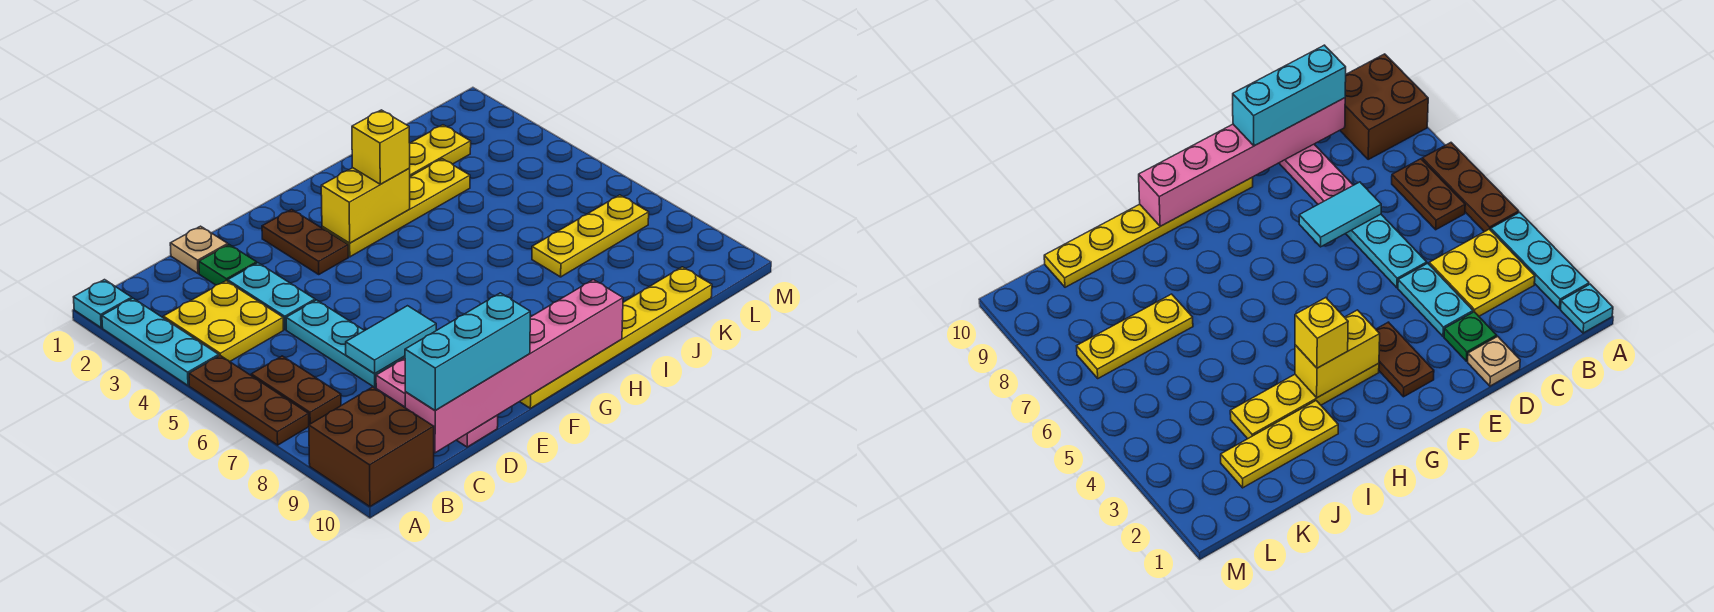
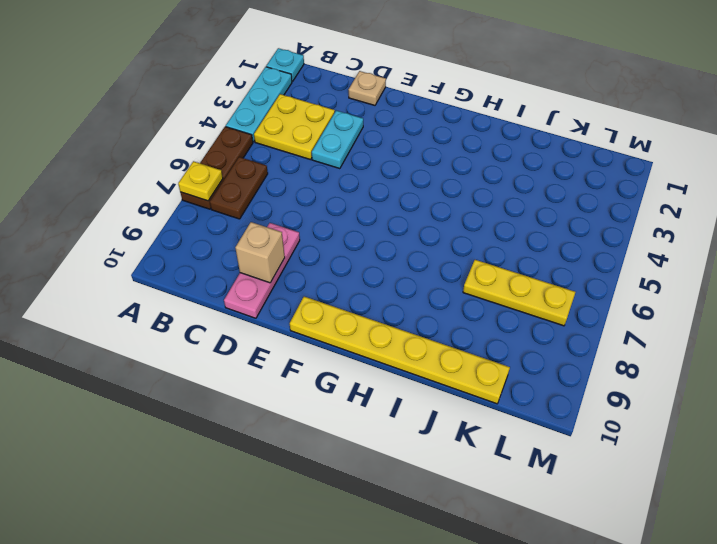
yellow plate A7 level 2 -> none
tan brick D9 level 2 -> none
none -> brown brick A9:B10 level 1
none -> green plate D2 level 1
none -> cyan plate D5:D7 level 1

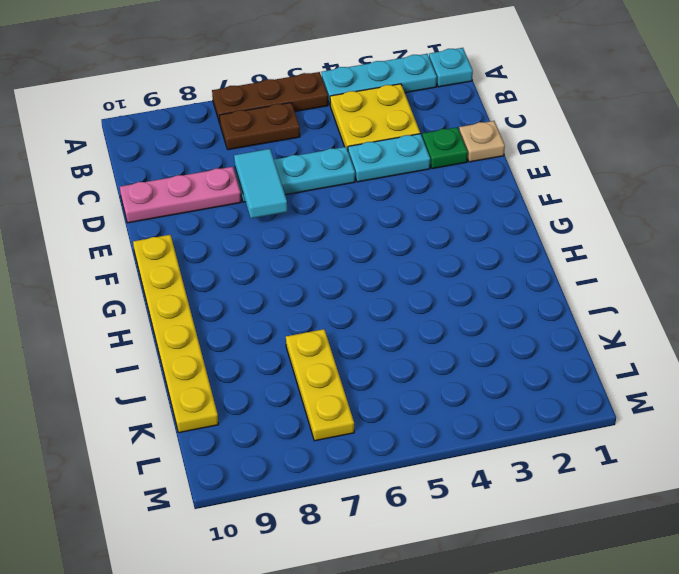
none -> brown brick A9:B10 level 1
none -> brown plate F2:F3 level 1
none -> yellow plate G3:J3 level 1

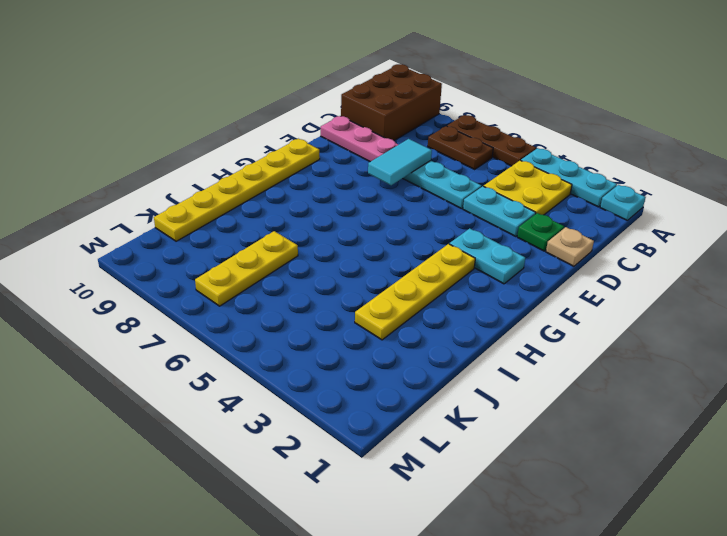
brown brick A9:C10 level 1 -> brown brick A9:B10 level 1
cyan plate F2:F3 level 1 -> brown plate F2:F3 level 1
none -> yellow plate I2:K2 level 1
none -> pink brick C10:H10 level 2
none -> yellow brick G3:H3 level 2

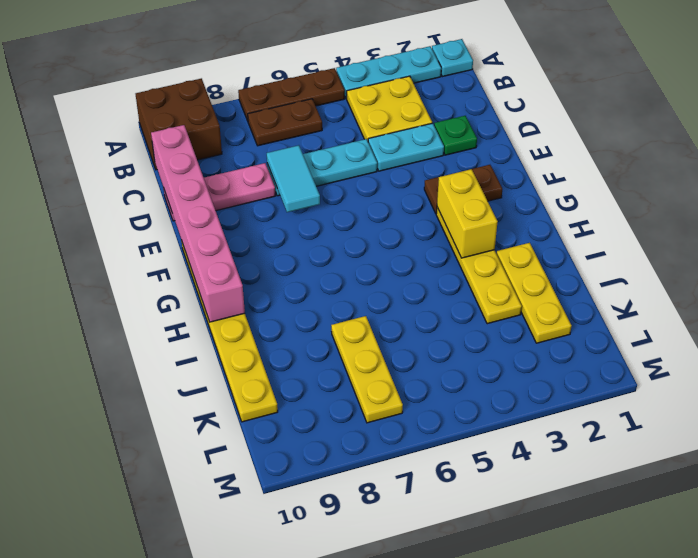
none -> tan plate D1 level 1
none -> cyan brick C10:E10 level 3
none -> yellow brick H3 level 3

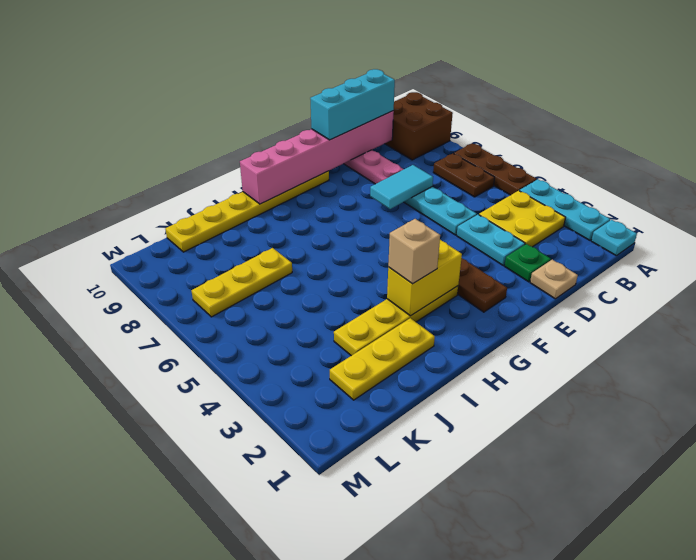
tan brick H3 level 3 -> yellow brick H3 level 3

